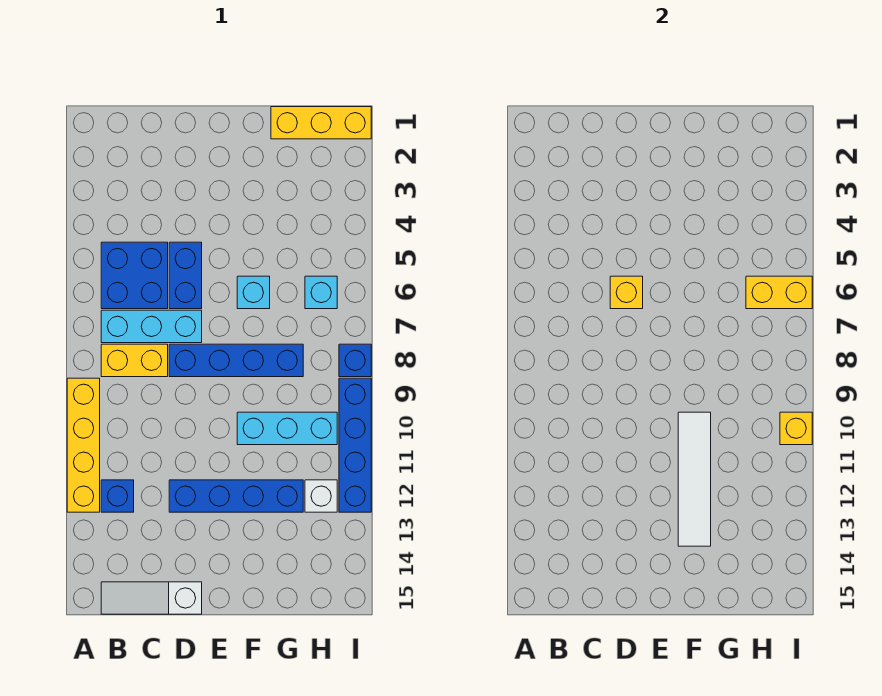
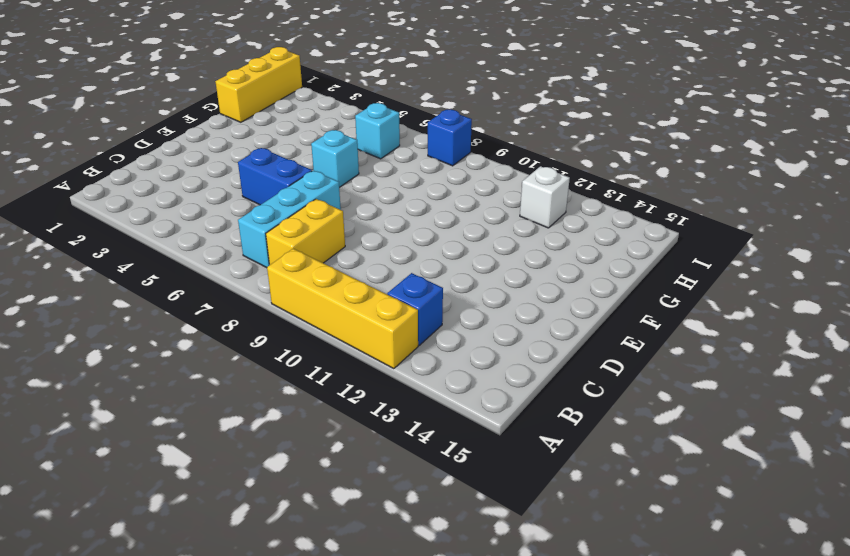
none -> blue brick B5:C6 level 1
none -> white slope B15:D15 level 1 top D
none -> blue brick D8:G8 level 1

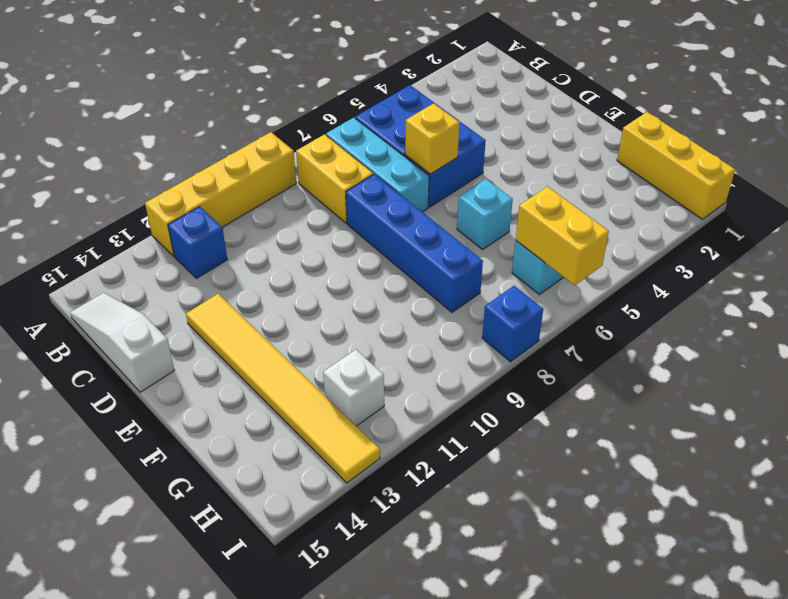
yellow tile D13:I13 level 1 -> none
none -> blue brick D12:G12 level 1
none -> cyan brick F10:H10 level 1
none -> blue brick I9:I12 level 1

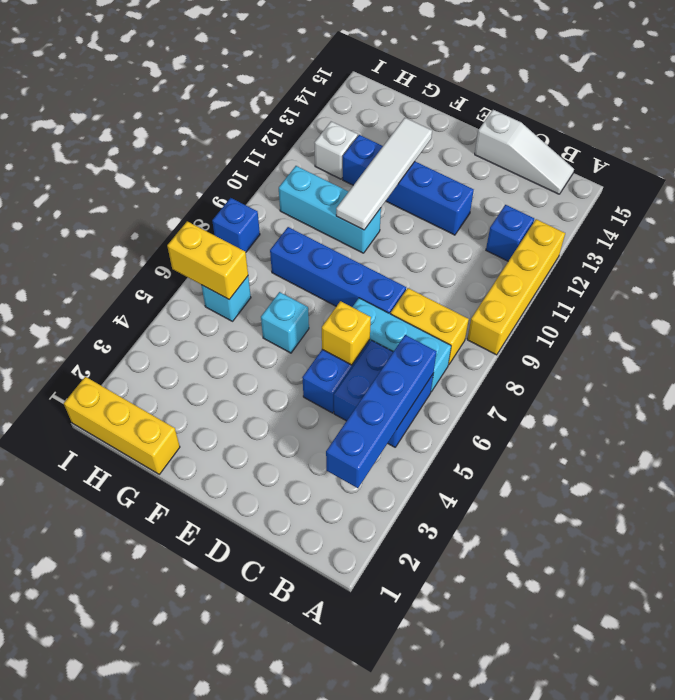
blue brick B3:B6 level 2 -> blue brick I9:I12 level 1
none -> yellow brick I10 level 2

